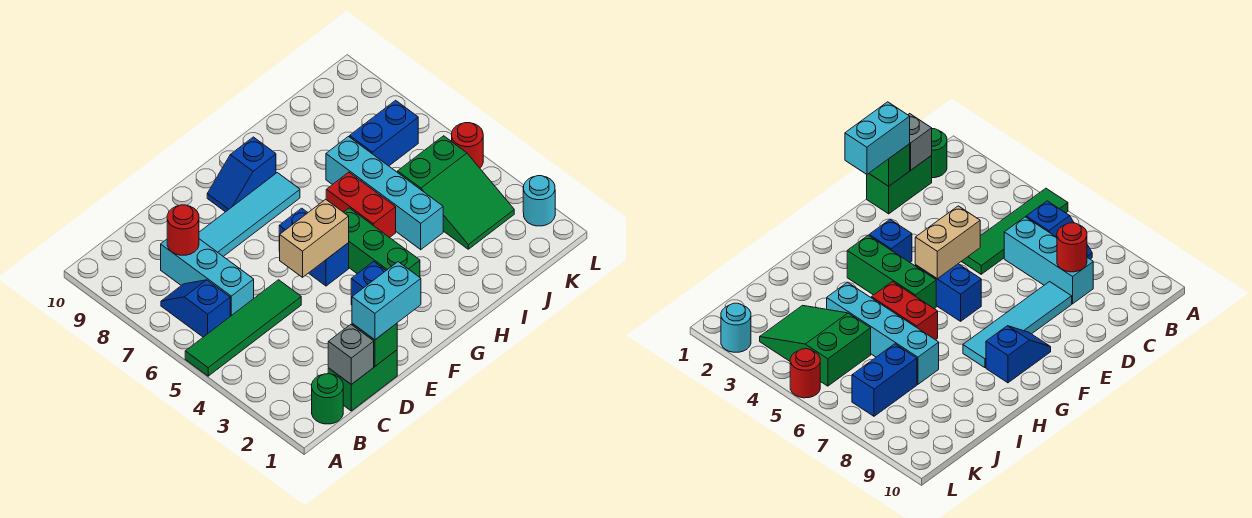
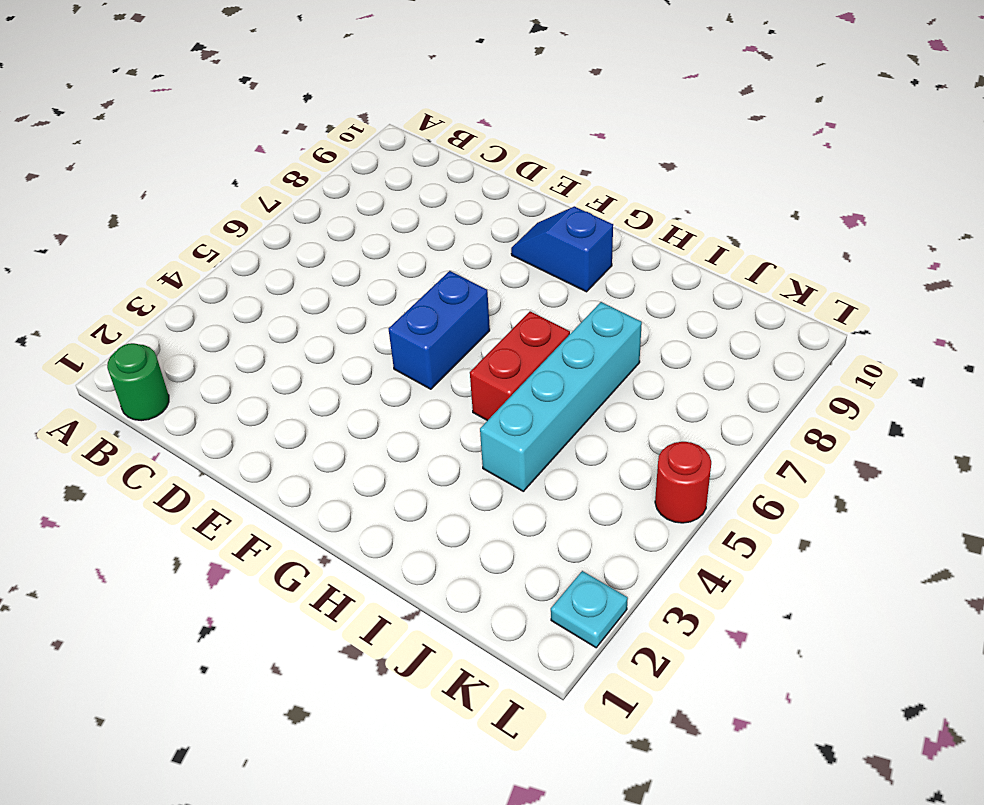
cyan plate L2 level 1 -> cyan round brick L2 level 1
none -> green tile A5:D5 level 1
none -> blue slope B6:B7 level 1 top 6
none -> green brick C1:D1 level 1

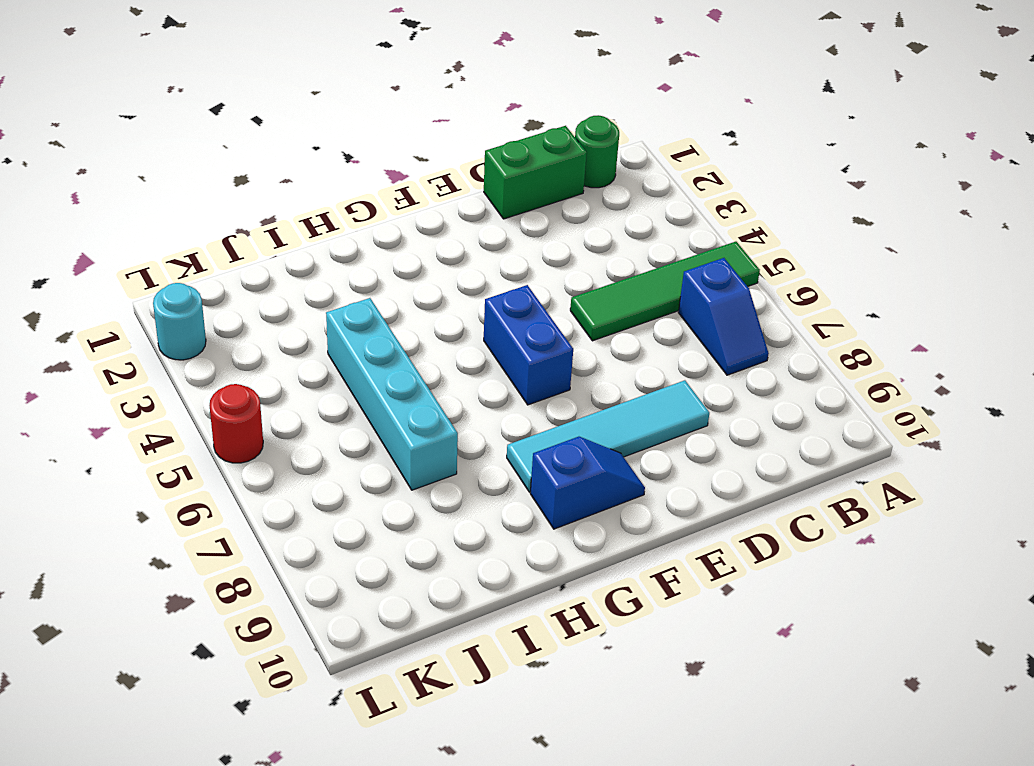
none -> cyan brick C6:C8 level 1
none -> blue brick F3 level 1
none -> green brick G3:G5 level 1

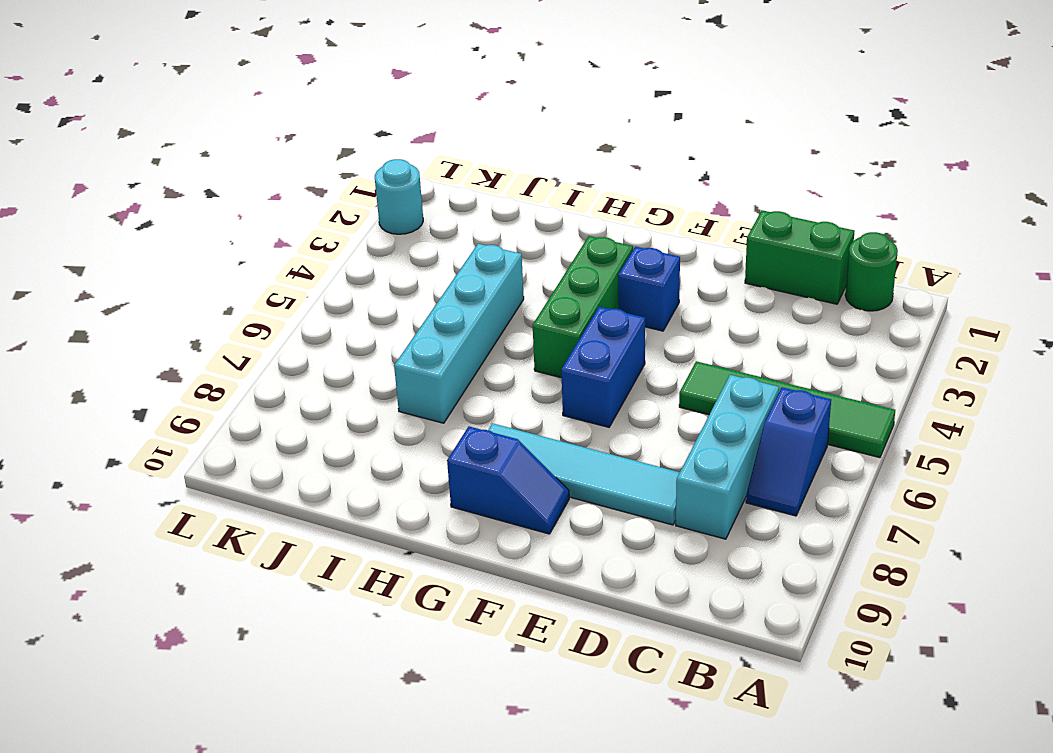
none -> red brick H5:H6 level 1
none -> green slope J3:K5 level 1 top 5
none -> blue brick J7:K7 level 1

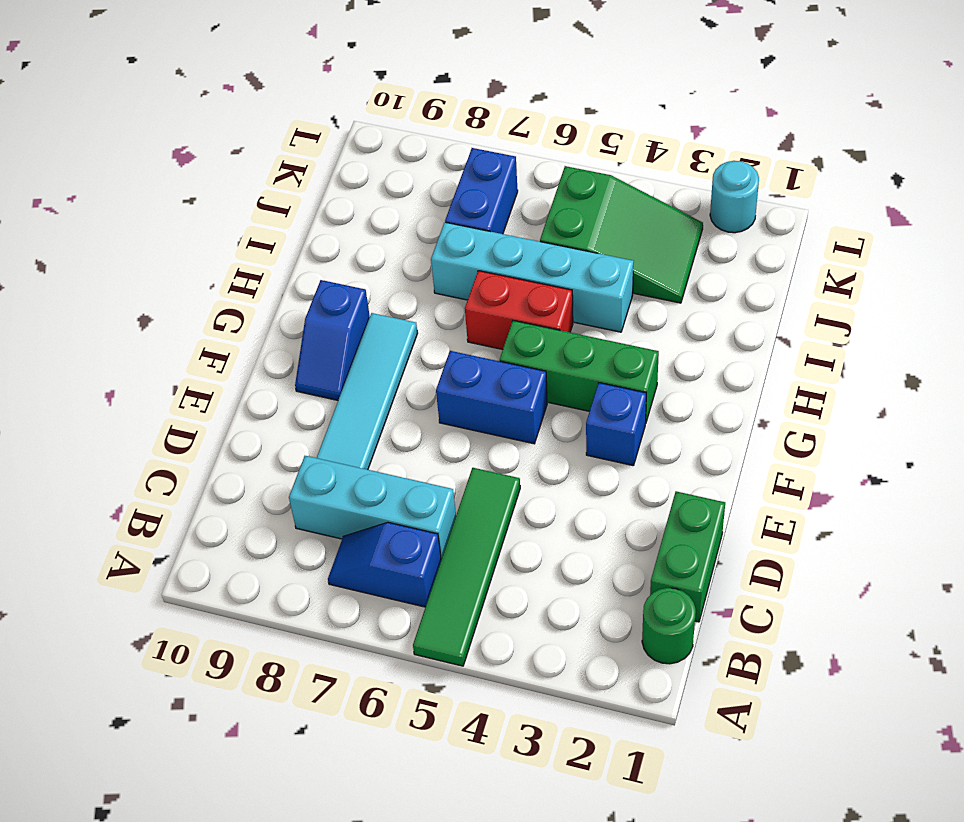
none -> red round brick L5 level 1
none -> grey brick C1 level 2
none -> red round brick C8 level 2

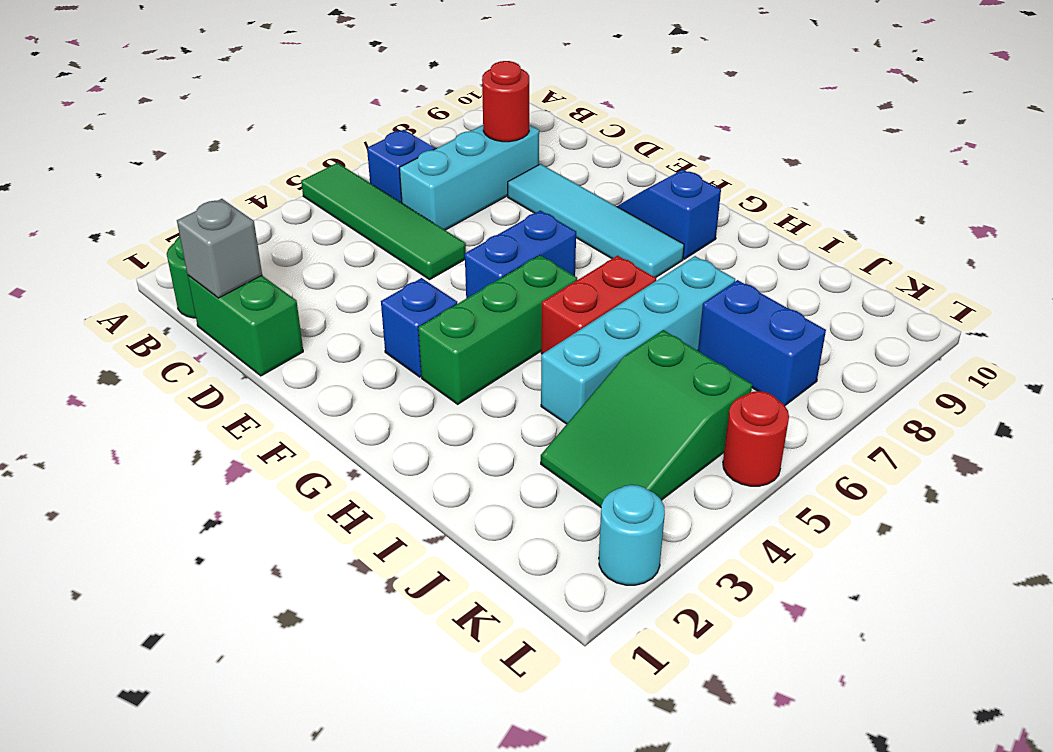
none -> green brick D1 level 2
none -> tan brick E5:F5 level 2
none -> cyan brick D1:E1 level 3

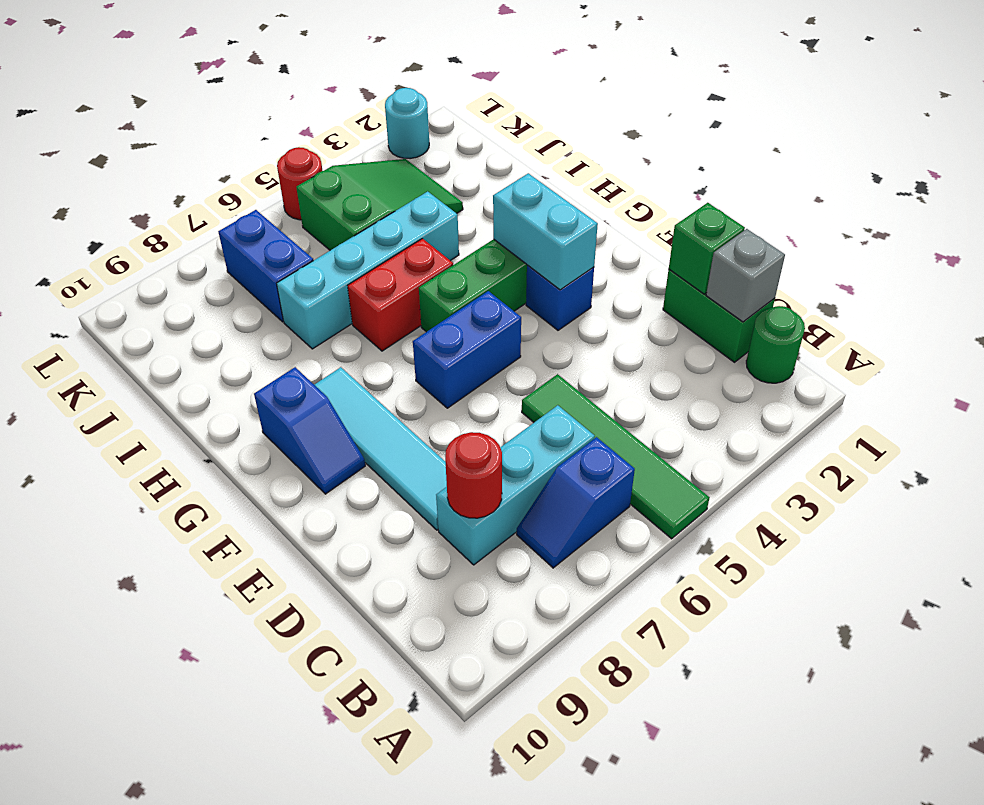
cyan brick F3:G3 level 2 -> cyan brick D1:E1 level 3
none -> tan brick E5:F5 level 2

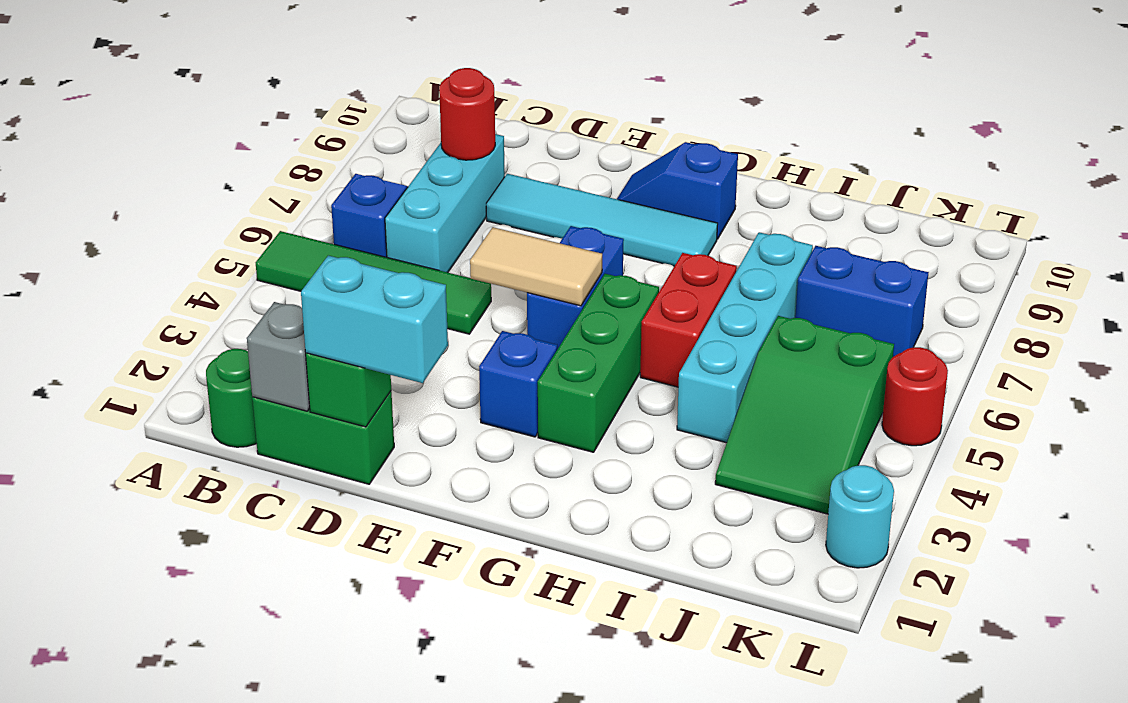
tan tile E5:F5 level 2 -> tan brick E5:F5 level 2

